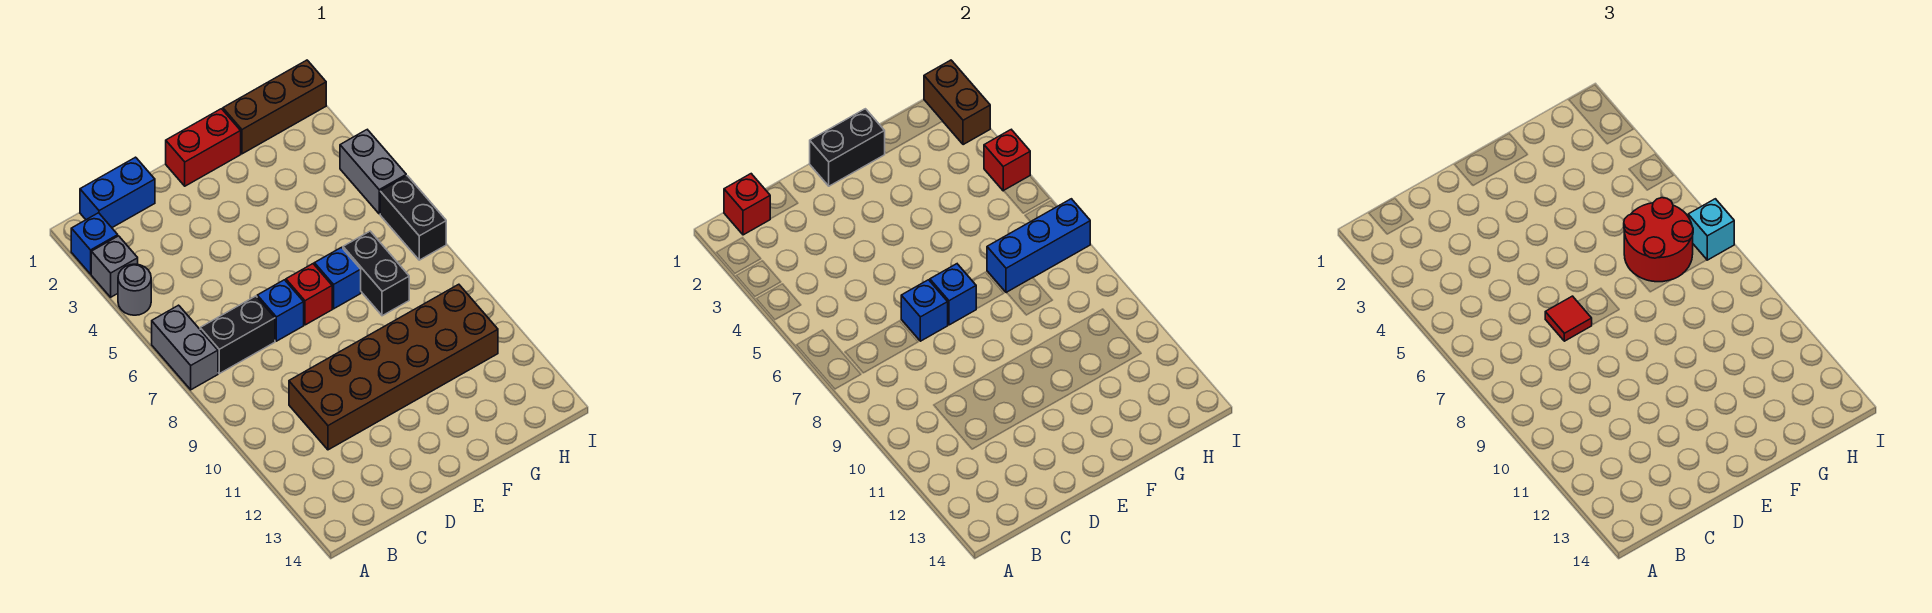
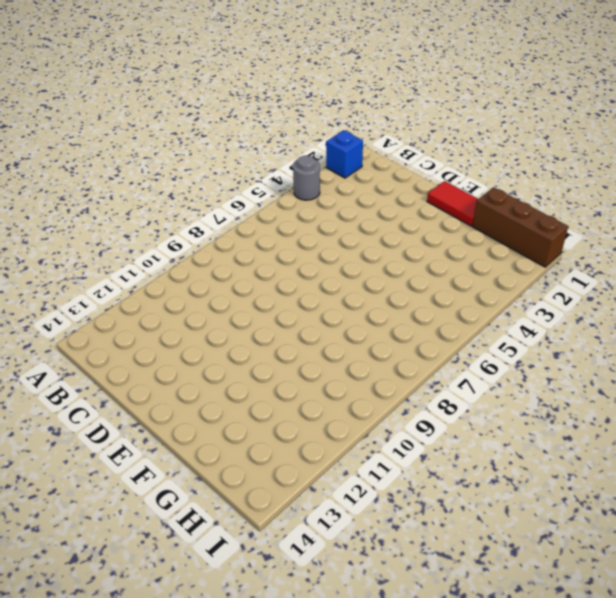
red tile E1:F1 level 1 -> red brick E1:F1 level 1
none -> grey brick A3 level 1
none -> grey brick A6:A7 level 1
none -> blue brick B1:C1 level 1

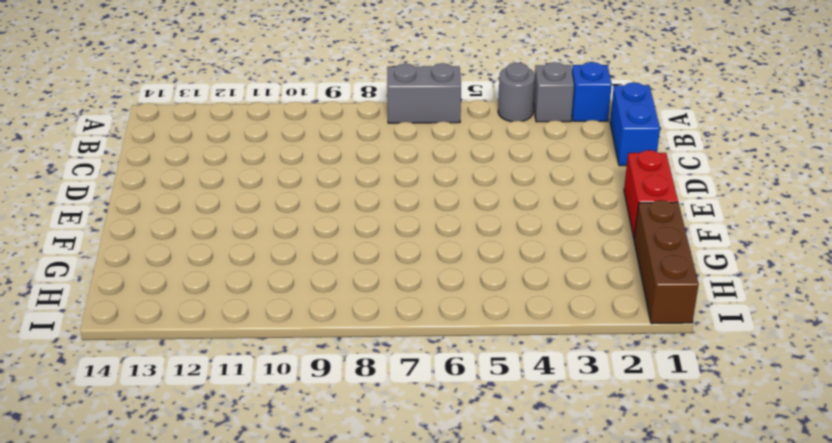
none -> black brick B7:C7 level 1
none -> brown brick C10:H11 level 1
none -> blue brick D7 level 1

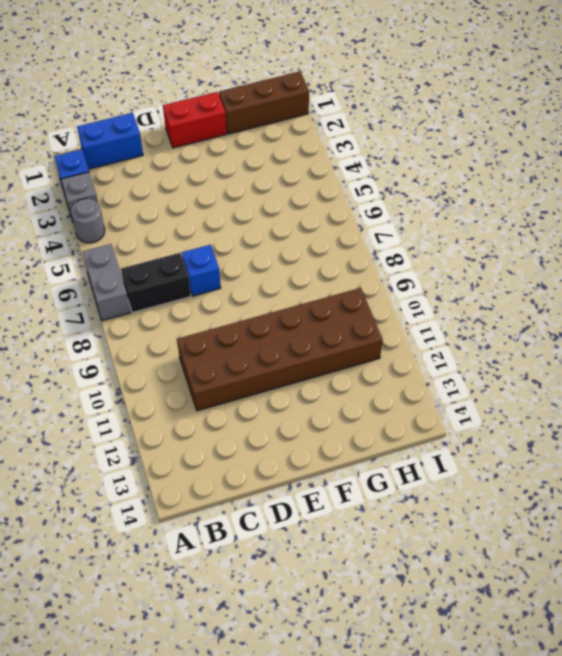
none -> red brick E7 level 1
none -> blue brick F7 level 1
none -> black brick G7:G8 level 1

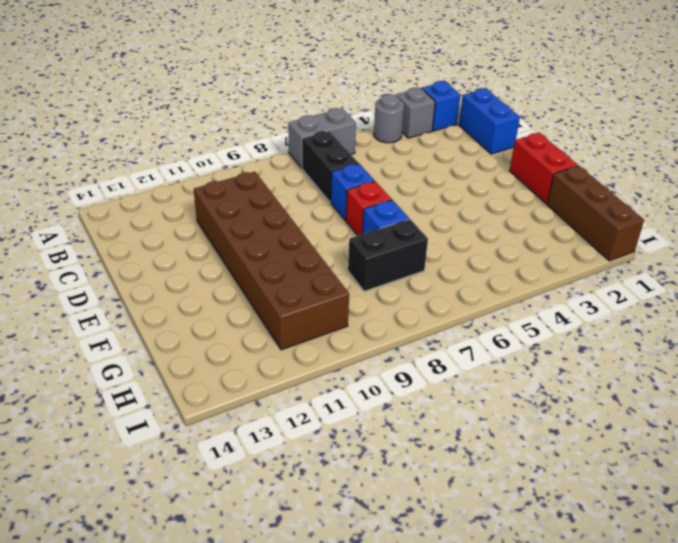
none -> grey brick I4:I5 level 1
none -> black brick I6:I7 level 1
none -> red brick B1 level 2

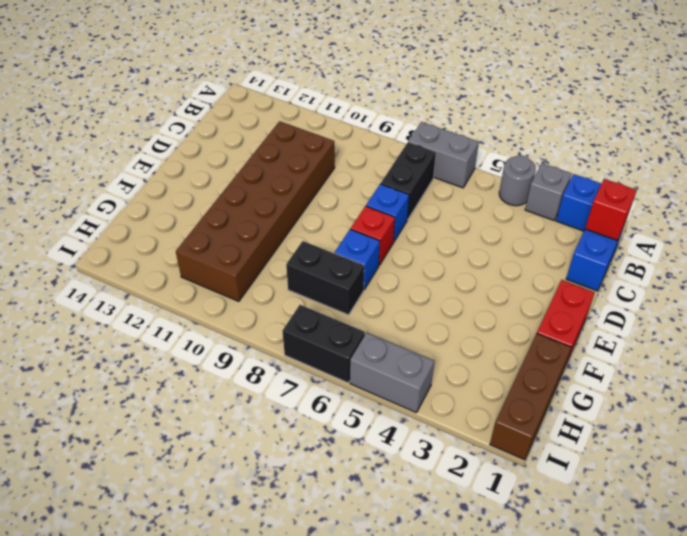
none -> blue brick D7 level 2
none -> black brick E1:F1 level 2
none -> blue brick E7 level 2

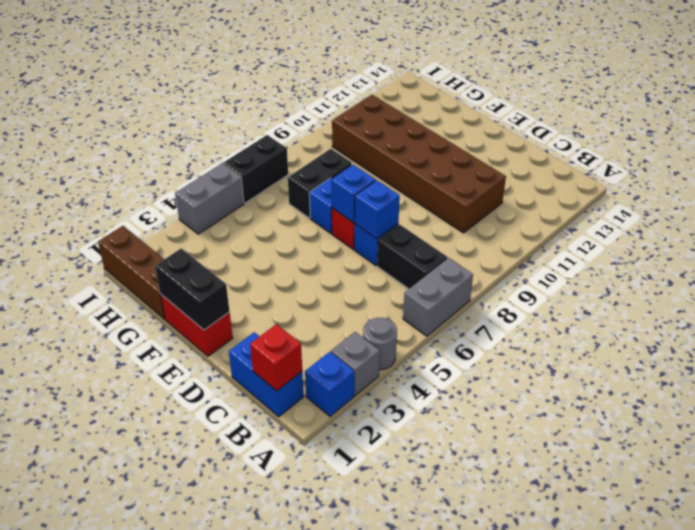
none -> blue brick G7:I7 level 2
none -> brown brick I1:I2 level 2
none -> red brick I4 level 2

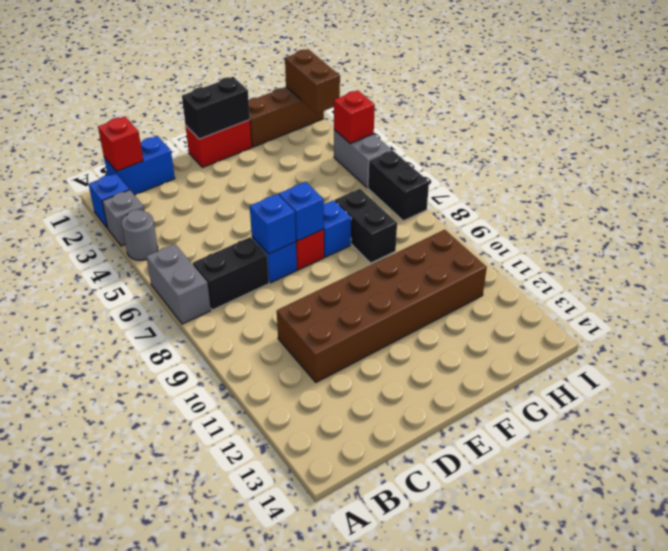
none -> blue brick G7:I7 level 2
none -> red tile D7 level 3
none -> red round brick G6:H7 level 3

